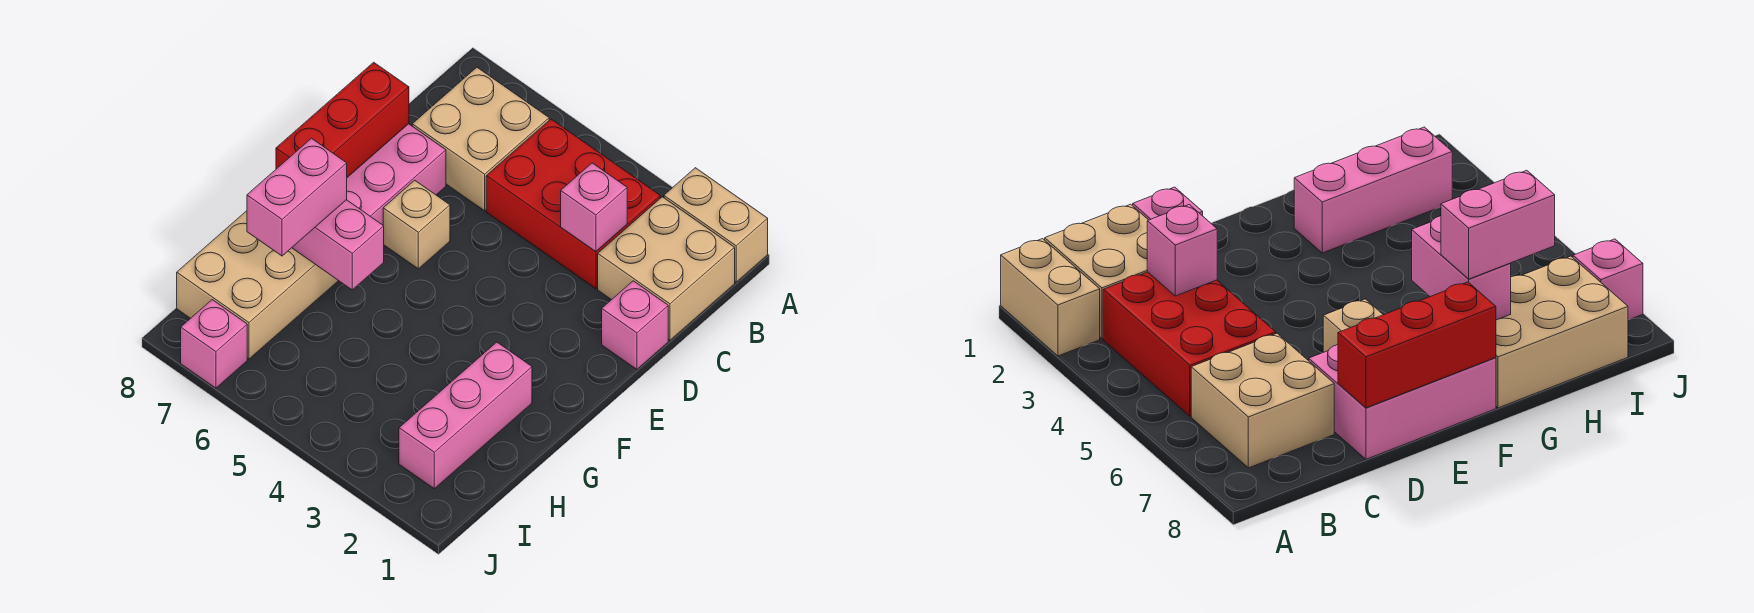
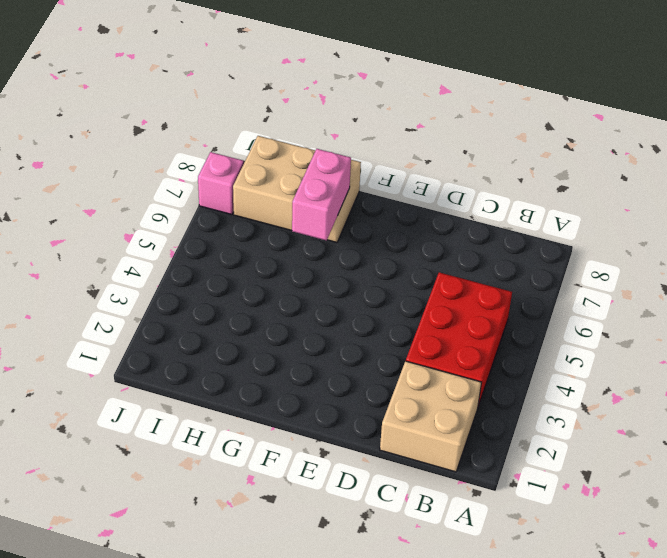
none -> tan brick A1:A2 level 1
none -> tan brick B6:C7 level 1
none -> pink brick D1 level 1

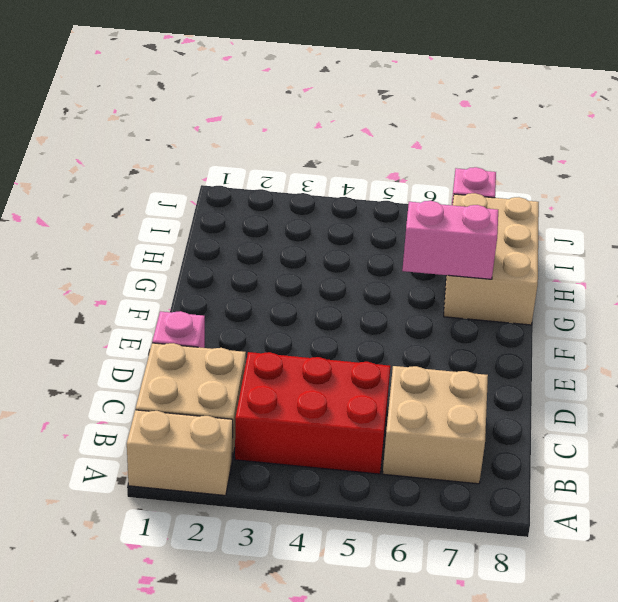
none -> pink brick D7:F8 level 1
none -> tan brick E6 level 1
none -> pink brick G2:I2 level 1

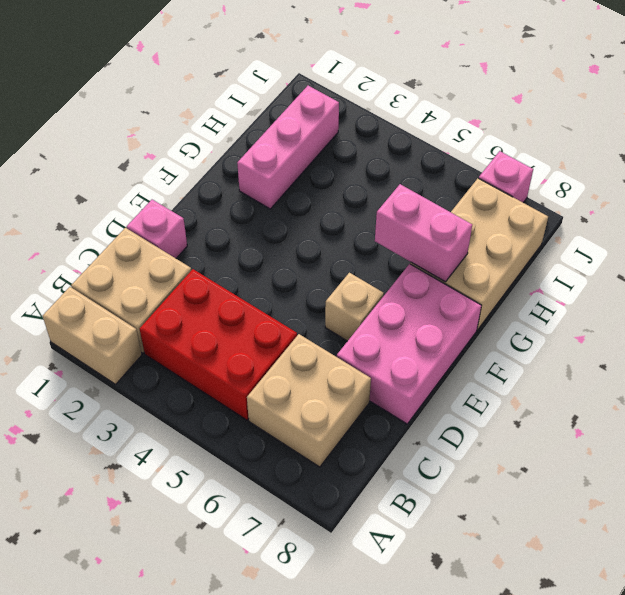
none -> pink brick C3 level 2
none -> red brick D8:F8 level 2
none -> pink brick G7:H7 level 3

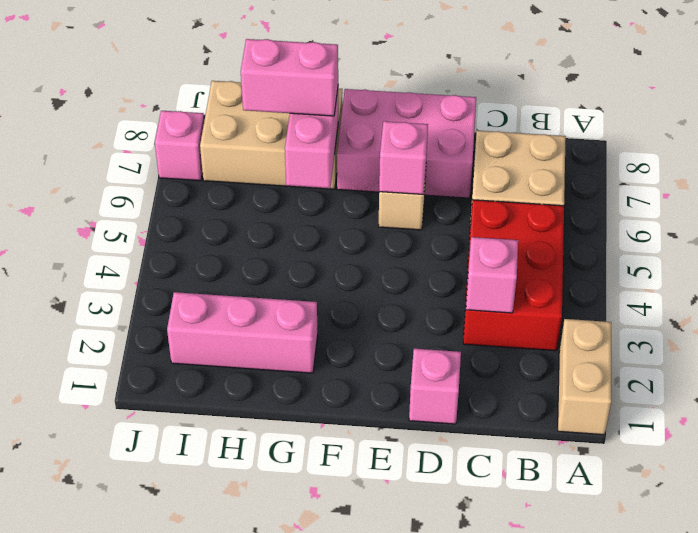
pink brick E6 level 2 -> none
none -> tan brick B1:C2 level 1
none -> red brick D8:F8 level 2

